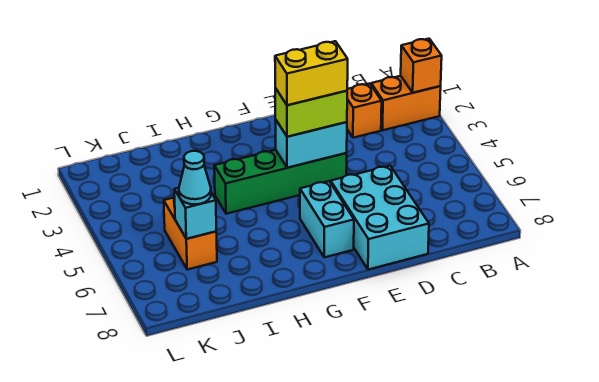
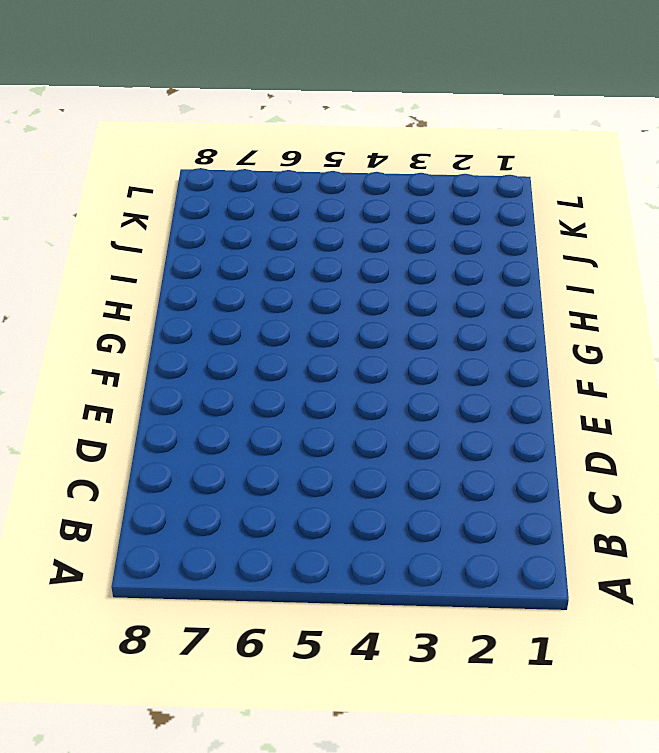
none -> orange brick A2:B2 level 1
none -> orange brick C2 level 1
none -> cyan brick D6:E8 level 1

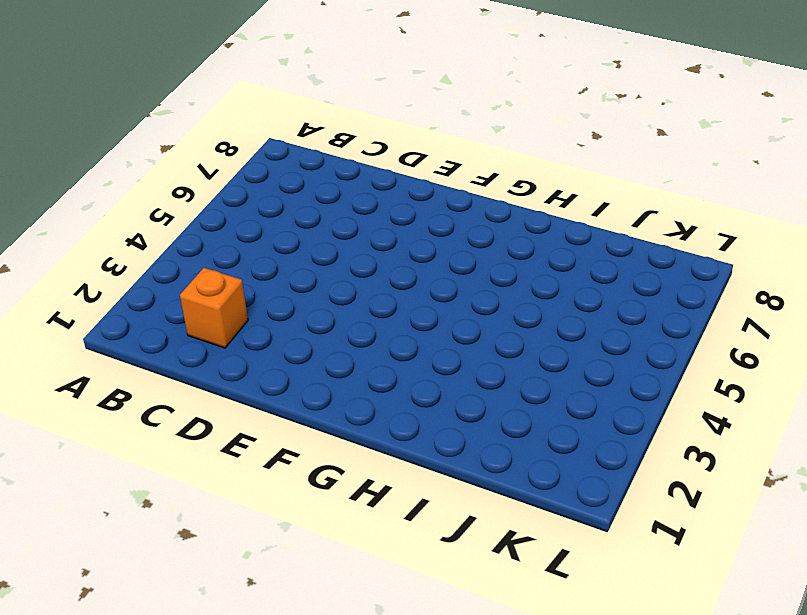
none -> orange brick A2:B2 level 1
none -> cyan brick D6:E8 level 1
none -> green brick E4:H4 level 1

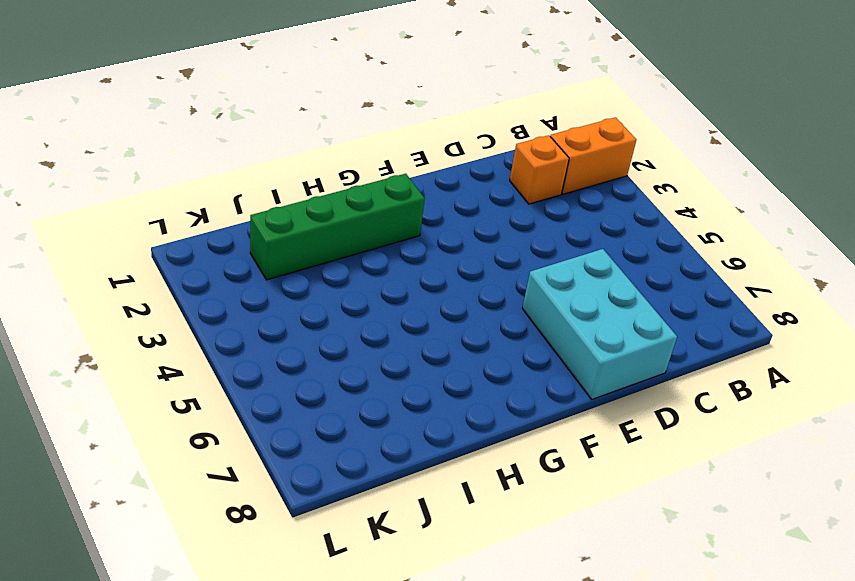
green brick G2:J2 level 1 -> green brick E4:H4 level 1
none -> cyan brick F6:F7 level 1
none -> orange brick J5:J6 level 1
none -> orange brick A2 level 2

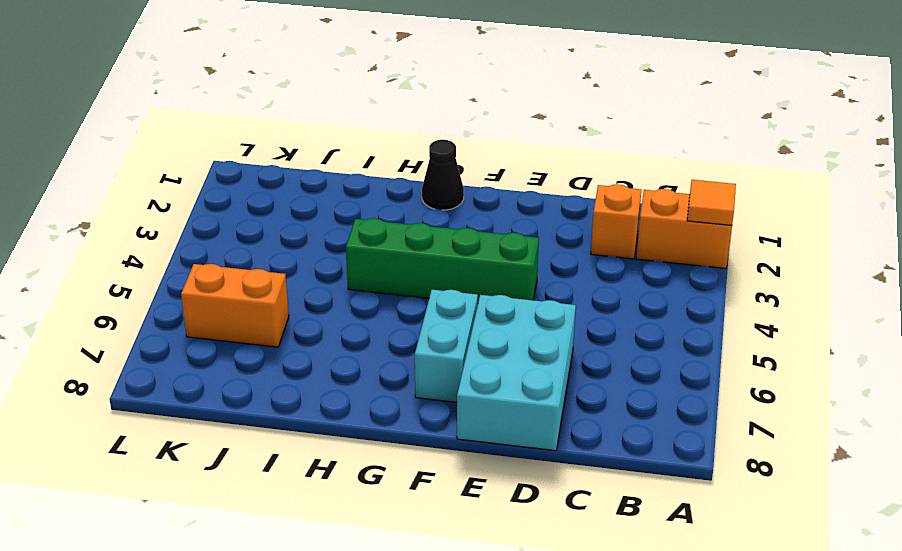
orange tile A2 level 2 -> orange brick A2 level 2
black cone G1 level 1 -> none
orange brick J6:K6 level 1 -> orange brick J5:J6 level 1
none -> cyan brick E4:F4 level 2
none -> cyan brick J6 level 2
none -> lime brick E4:F4 level 3

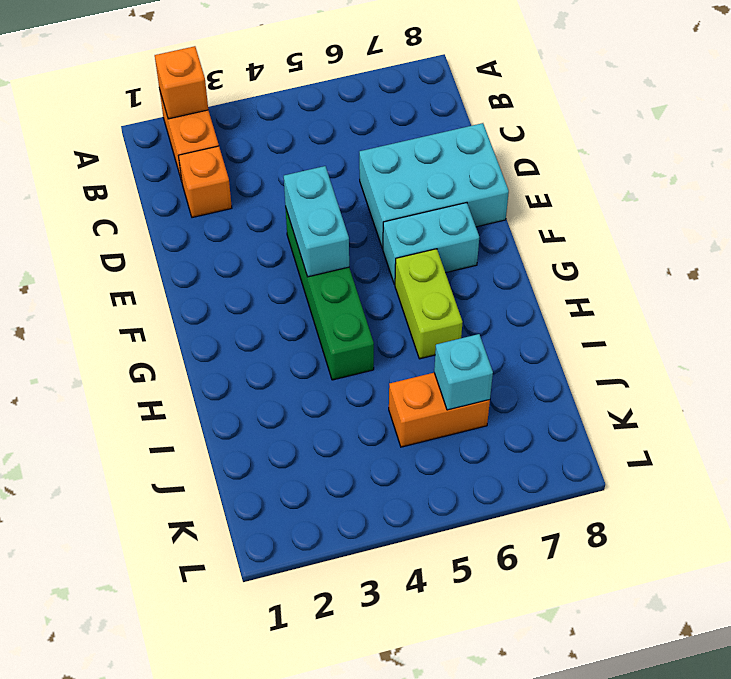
lime brick G6:H6 level 1 -> lime brick E4:F4 level 3
none -> cyan cone J6 level 3
none -> yellow brick E4:F4 level 4

